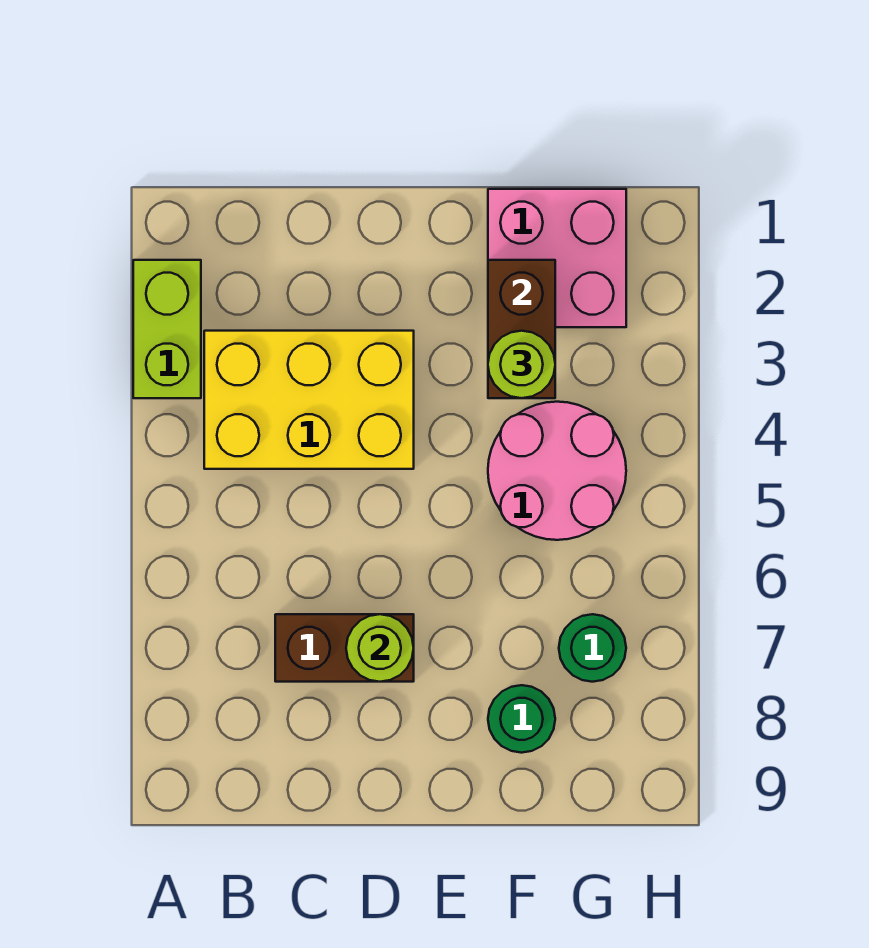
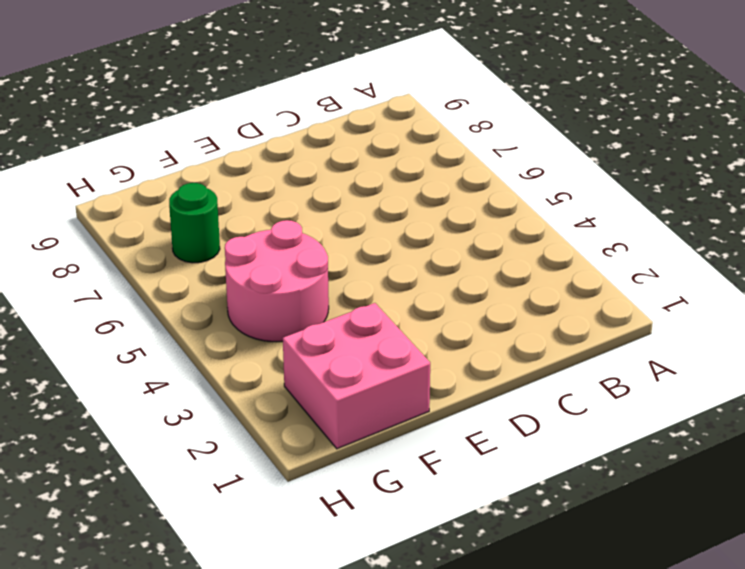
none -> lime brick A2:A3 level 1
none -> yellow brick B3:D4 level 1

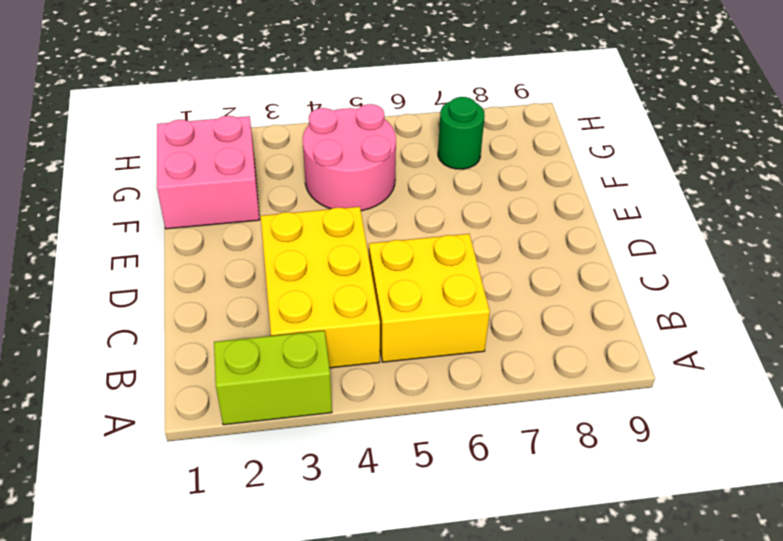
yellow brick B5:C6 level 1 -> none
none -> brown brick C7:D7 level 1
none -> green round brick F8 level 1

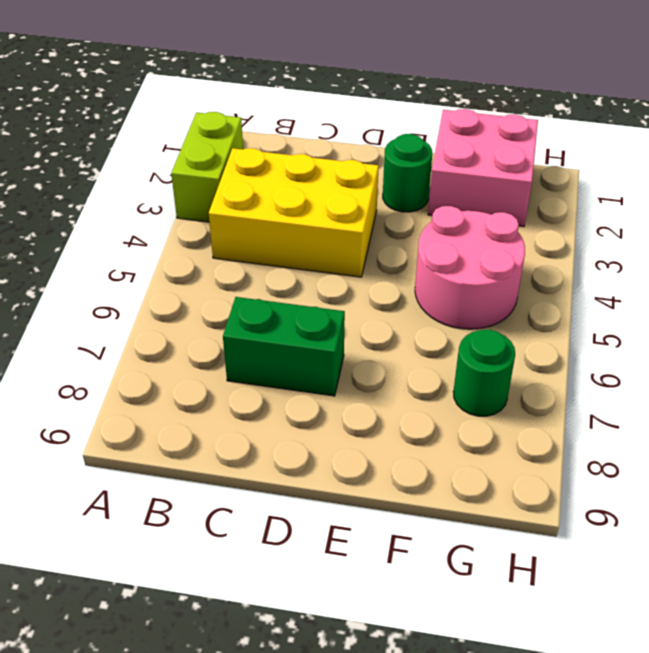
green brick C7:D7 level 1 -> brown brick C7:D7 level 1
green round brick E2 level 1 -> green round brick F8 level 1
none -> lime round brick D7 level 2
none -> brown brick F2:F3 level 2

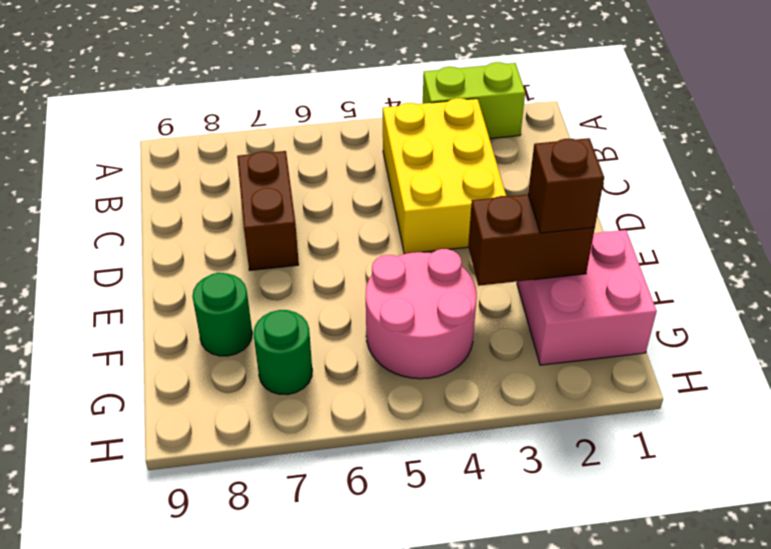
brown brick F2 level 3 -> none
none -> lime round brick D7 level 2
none -> lime round brick F3 level 3

